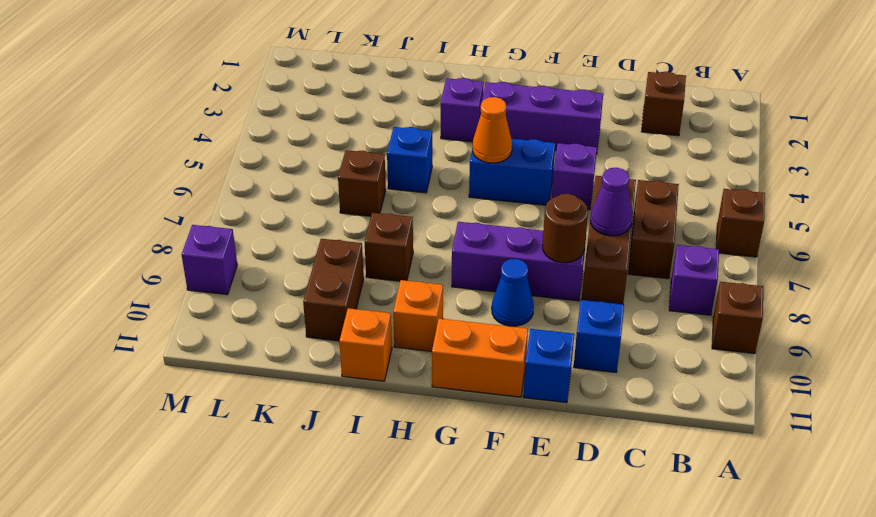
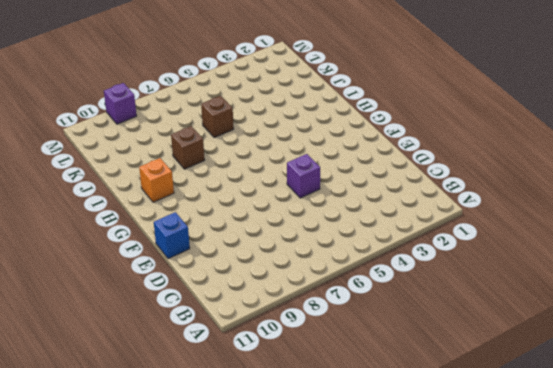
none -> brown brick A6 level 1
none -> brown brick A9 level 1
none -> purple brick B8 level 1

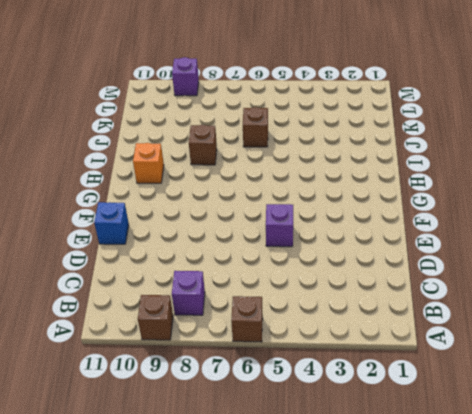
none -> brown brick C2 level 1
none -> brown brick C6:C7 level 1
none -> brown brick D6:D8 level 1

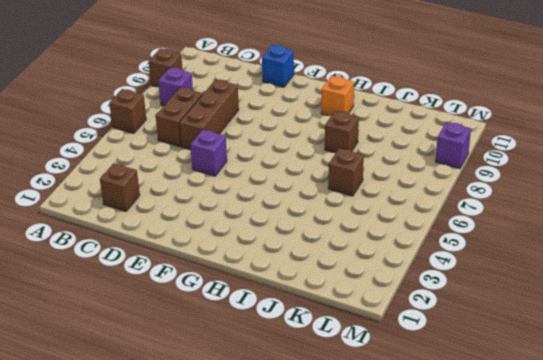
none -> blue brick D10 level 1
none -> purple brick E3:G3 level 1
none -> purple brick E8:G8 level 1

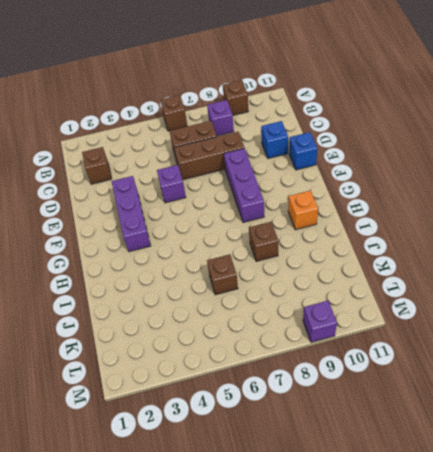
none -> blue brick F5:G5 level 1
none -> blue cone F9 level 1
none -> orange brick F11:G11 level 1

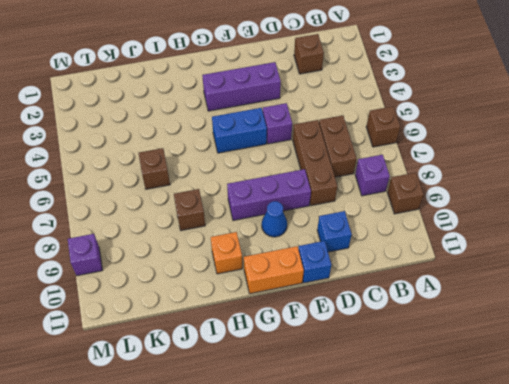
none -> purple brick H3 level 1
none -> blue brick I5 level 1
none -> orange brick I11 level 1

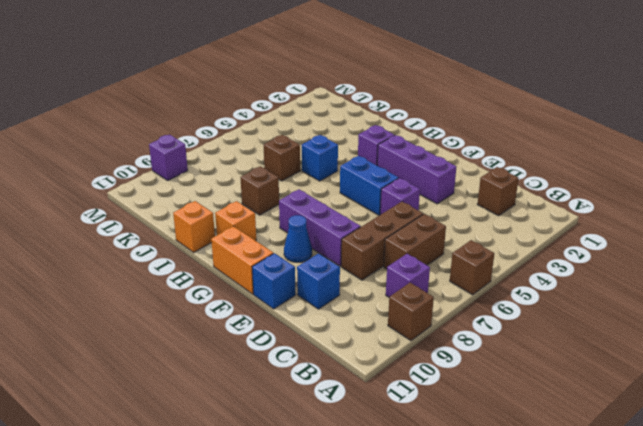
none -> brown brick J9:J10 level 1
none -> purple cone D7 level 2
none -> brown round brick E8 level 2

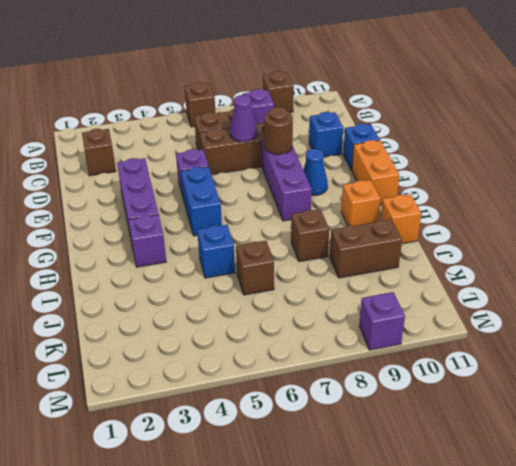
none -> orange cone G5 level 2

